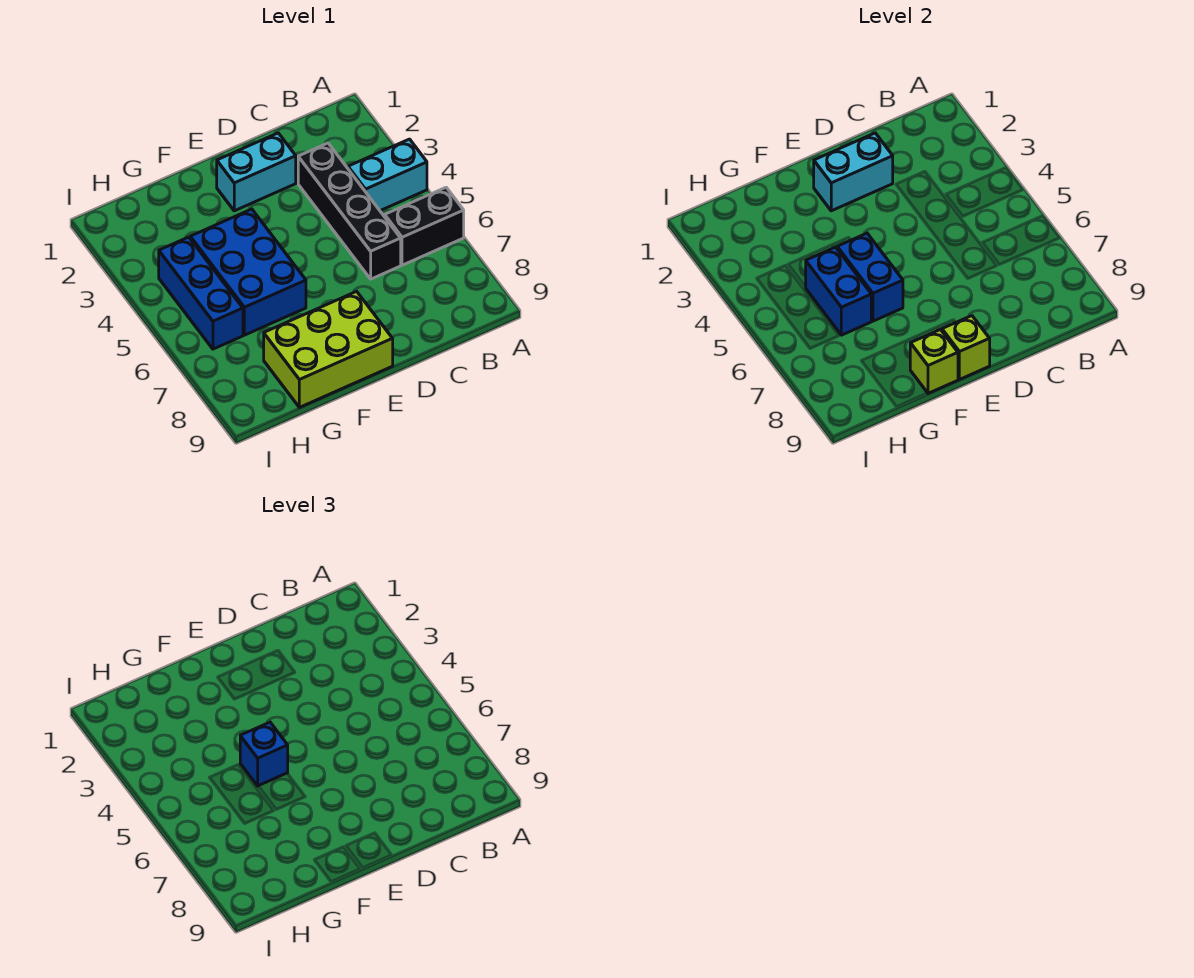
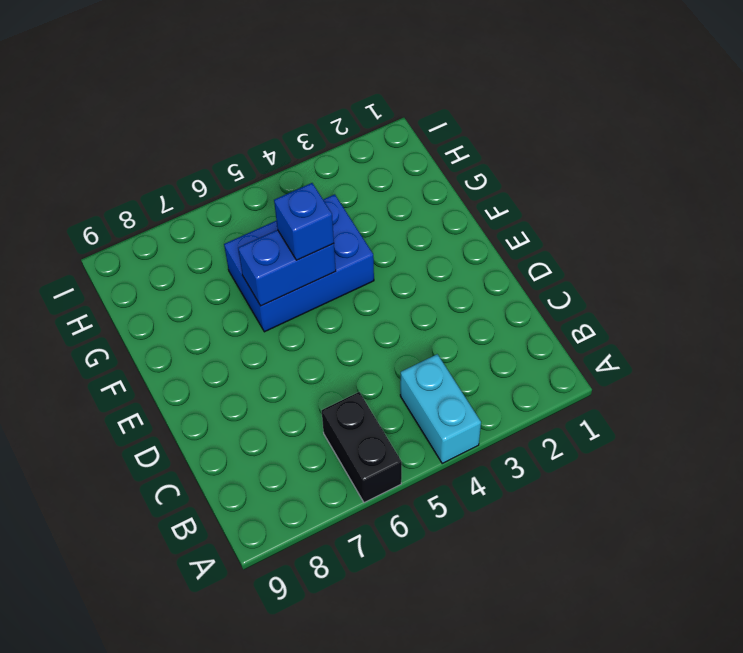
none -> black brick C3:C6 level 1
none -> cyan brick D2:E2 level 1
none -> lime brick E8:G9 level 1

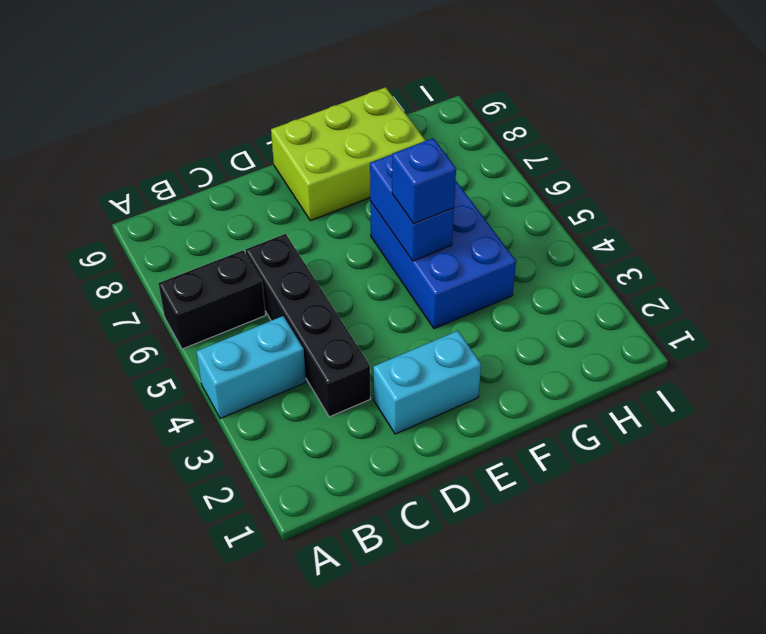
none -> blue brick H4:H6 level 1
none -> cyan brick D2:E2 level 2
none -> lime brick E9 level 2

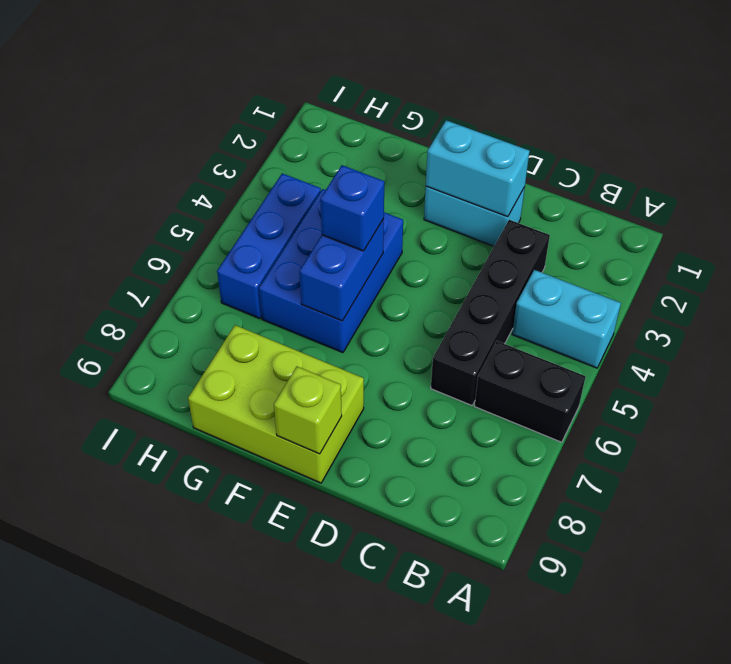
none -> lime brick F9 level 2
none -> blue brick G5:G6 level 2

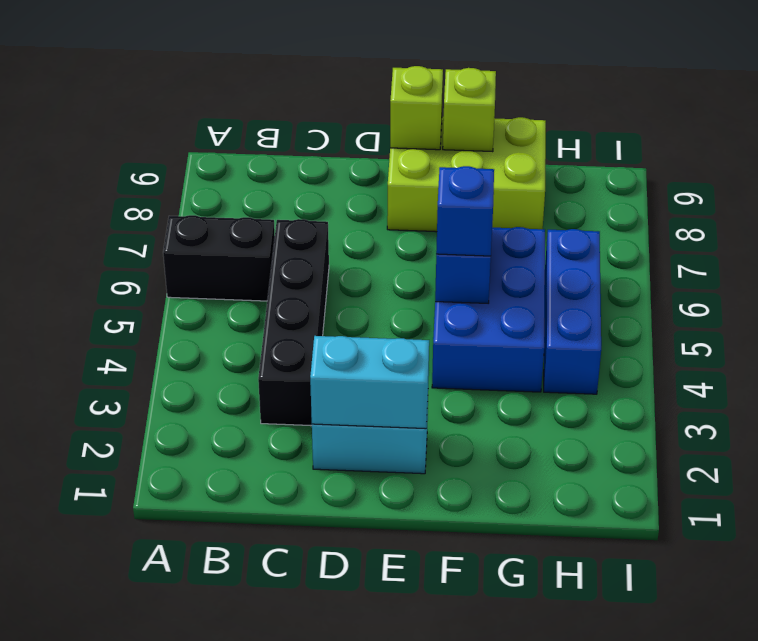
none -> cyan brick A4:B4 level 1
none -> blue brick G5:G6 level 2

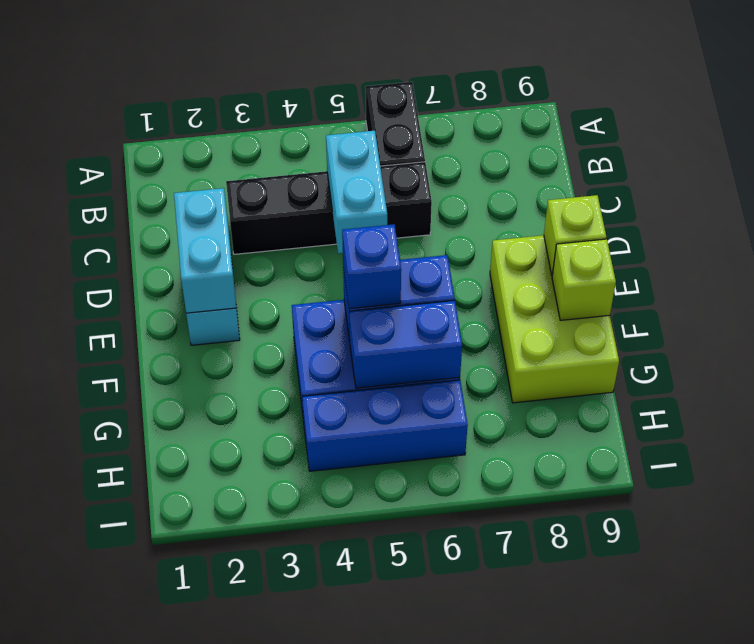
cyan brick C5:D5 level 2 -> cyan brick A4:B4 level 1

